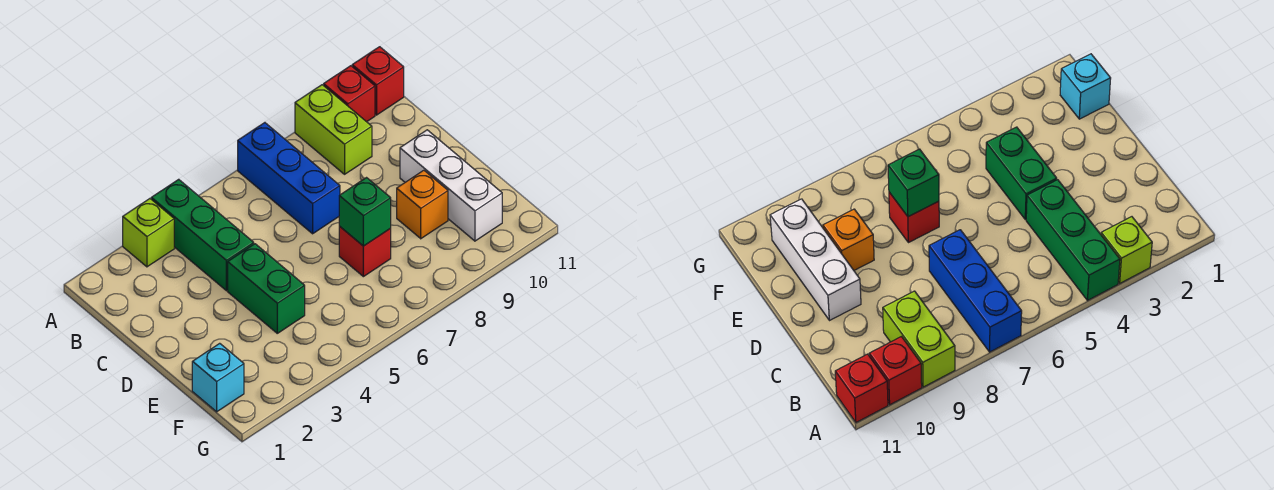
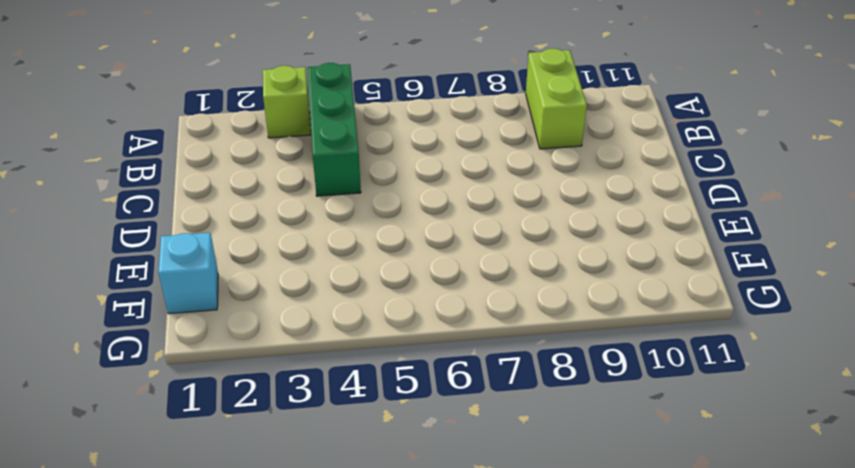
none -> blue brick A7:C7 level 1
none -> red brick A10 level 1
none -> red brick A11 level 1

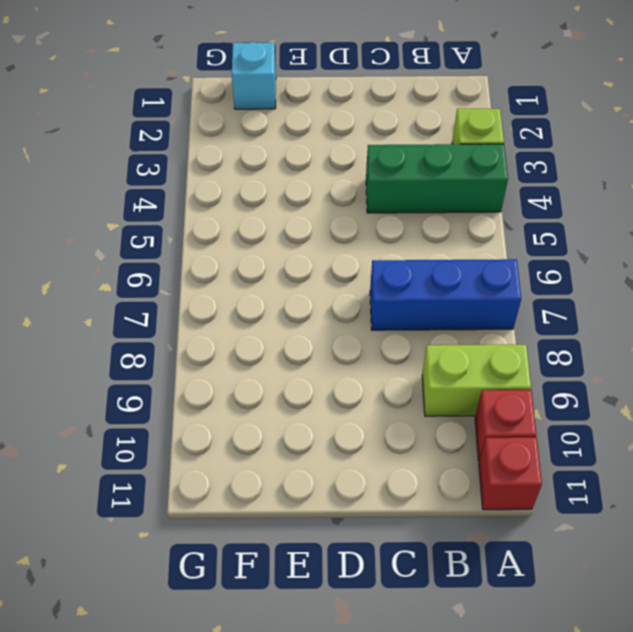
none -> green brick D4:E4 level 1
none -> white brick D10:F10 level 1
none -> red brick E7 level 1

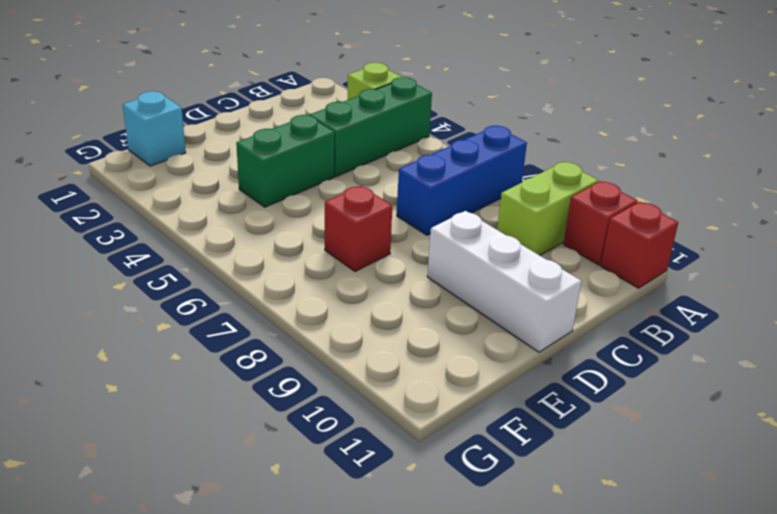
white brick D9:D11 level 1 -> white brick D10:F10 level 1
none -> orange brick E9 level 1
none -> green brick E7 level 2

